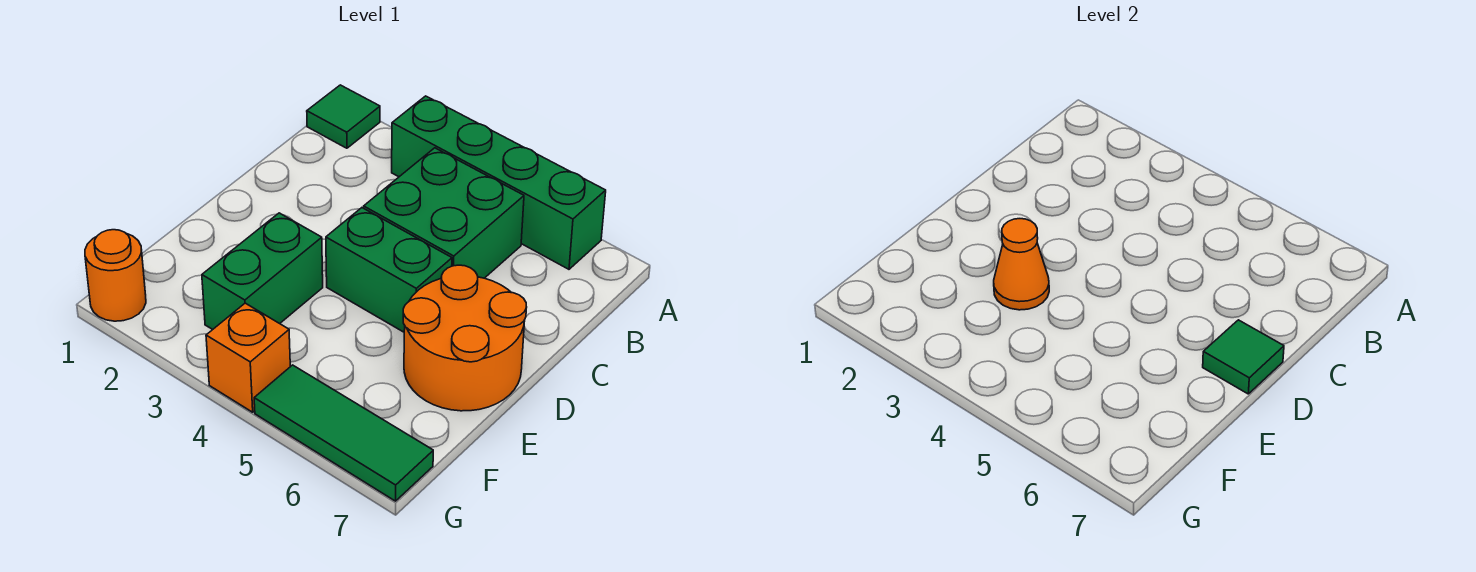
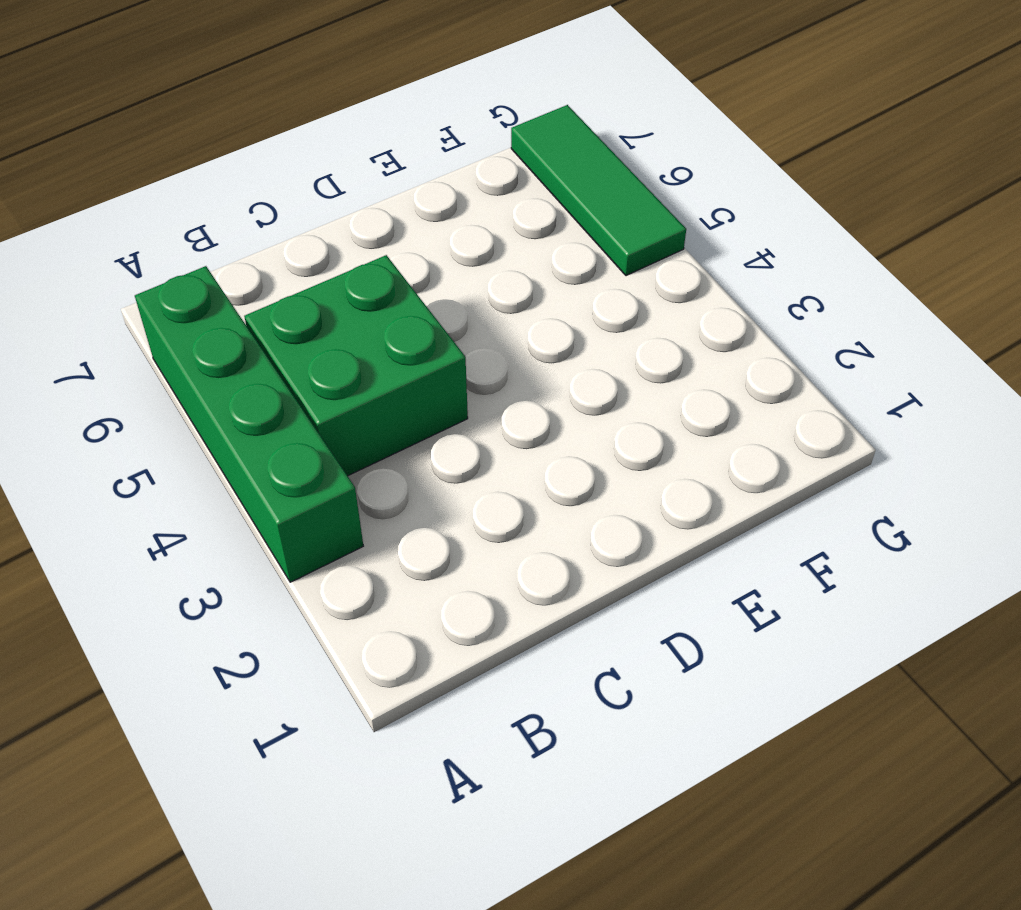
none -> green tile A1 level 1
none -> green brick D4:D5 level 1

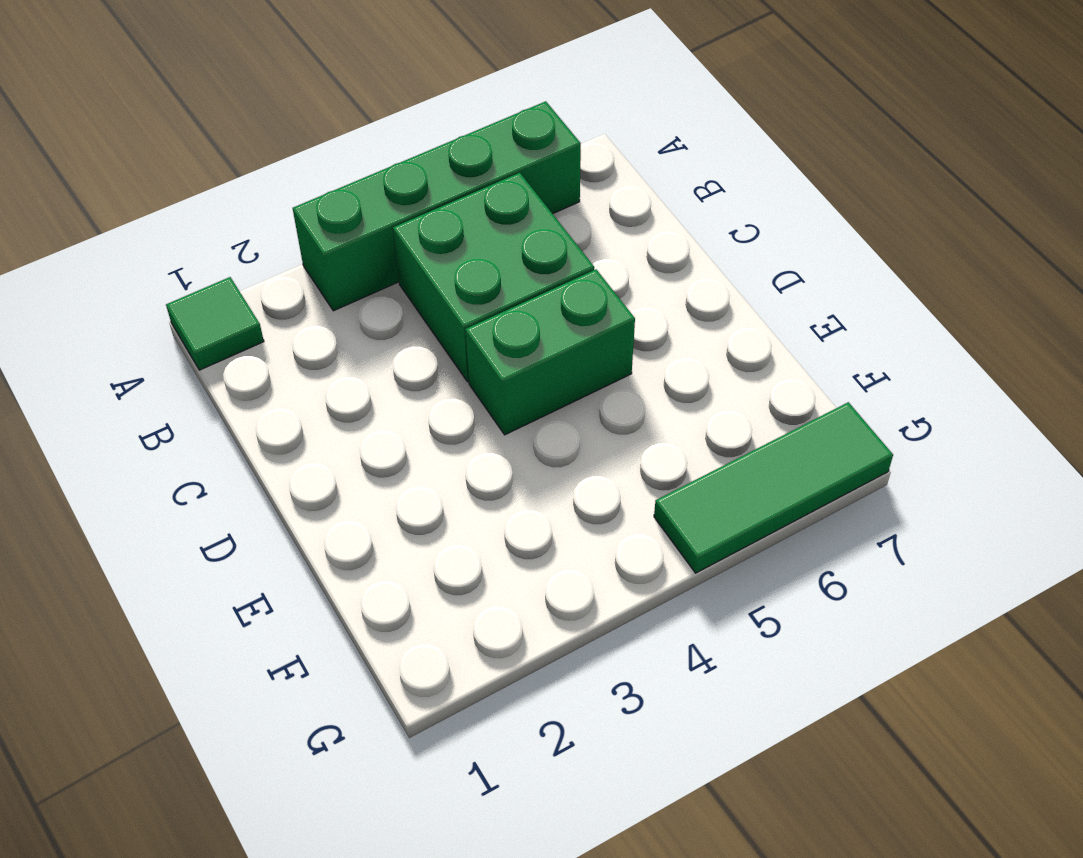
none -> orange round brick D6:E7 level 1
none -> green brick E3:F3 level 1

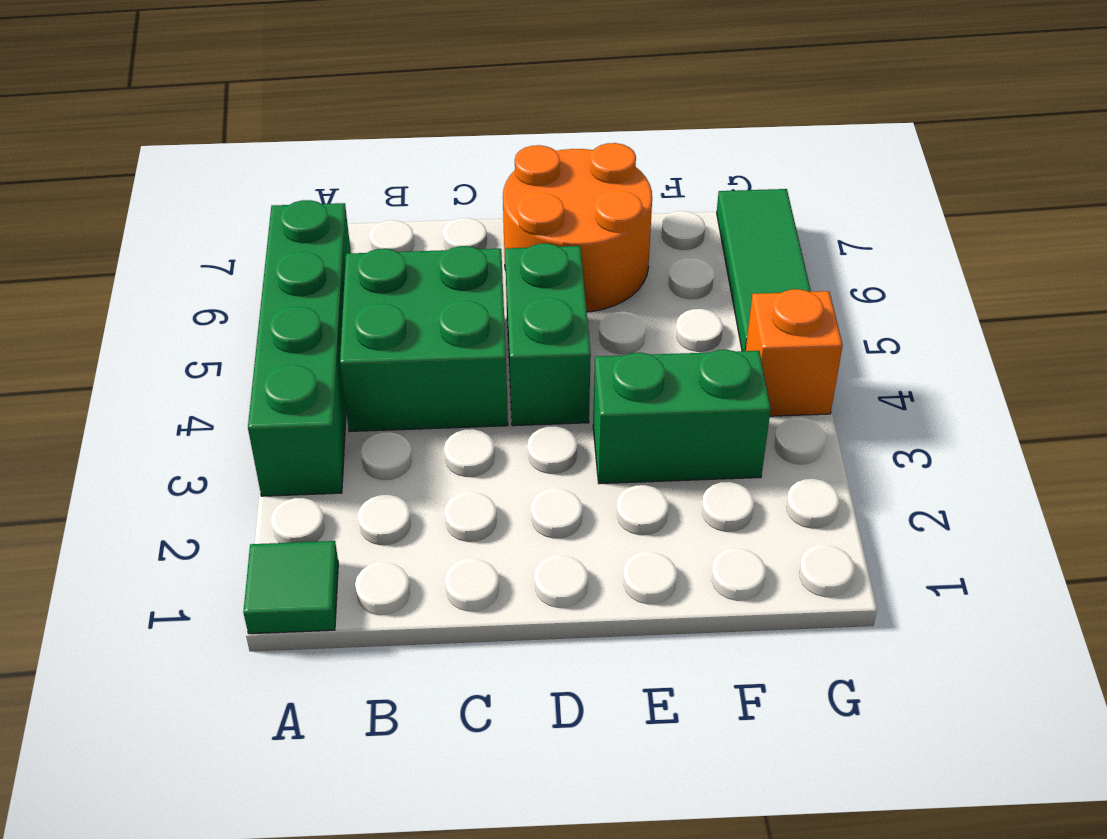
none -> orange round brick G1 level 1
none -> green tile D7 level 2

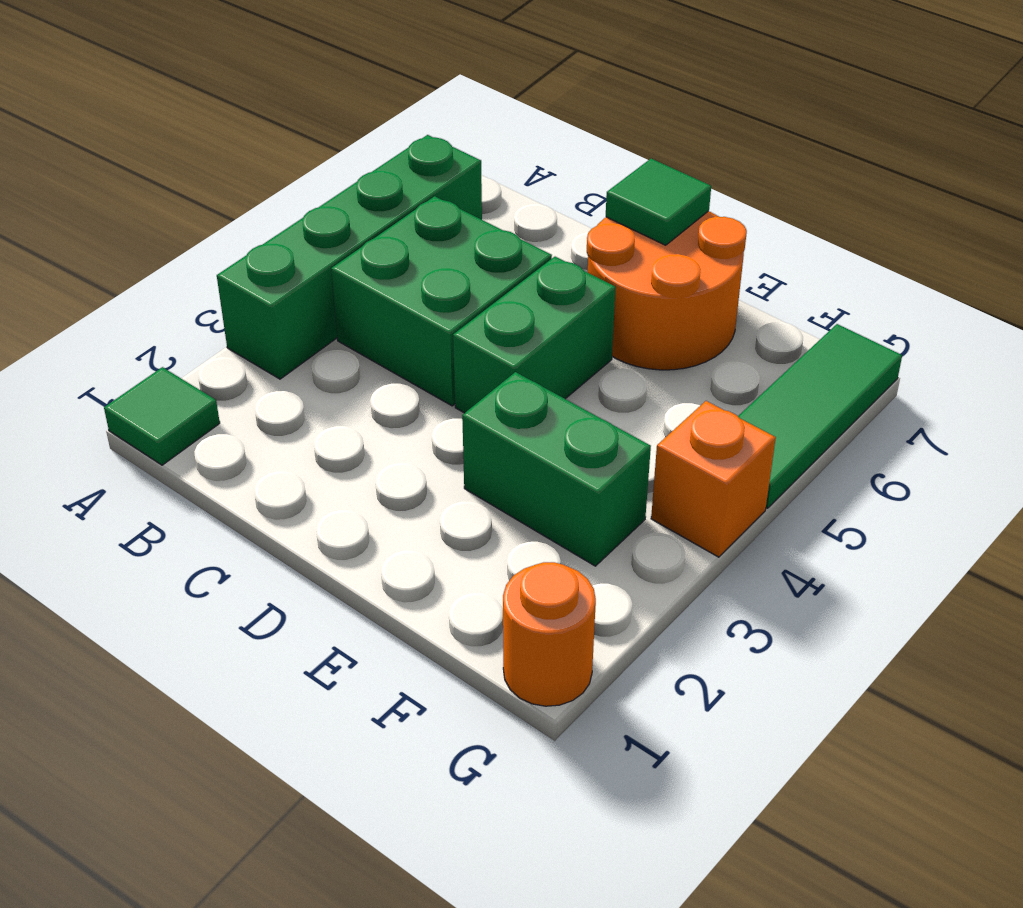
none -> orange cone E3 level 2

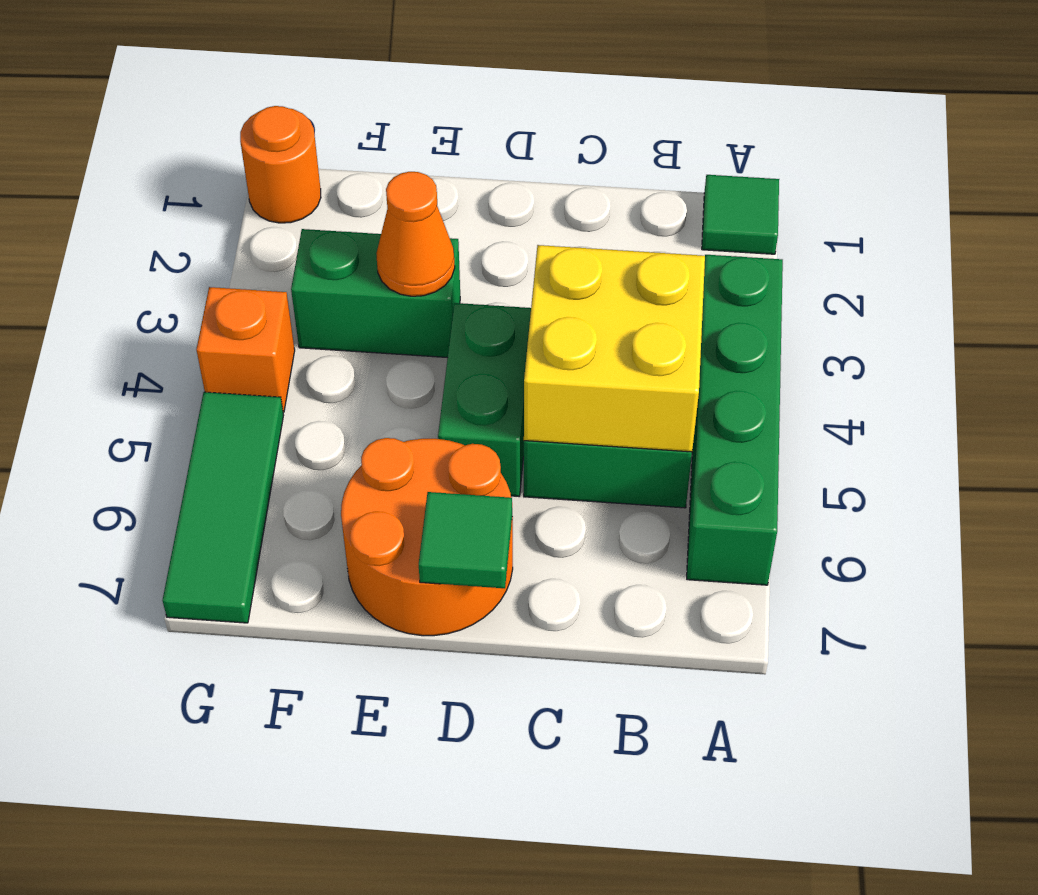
yellow brick B4:C5 level 2 -> none

